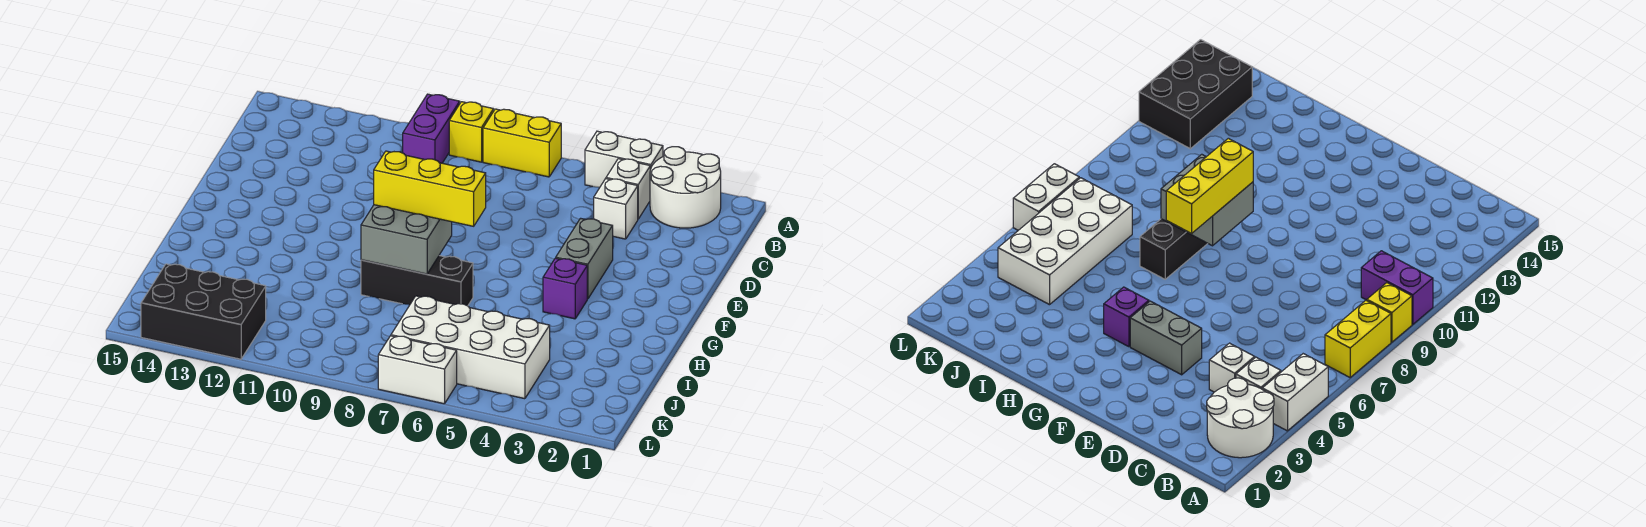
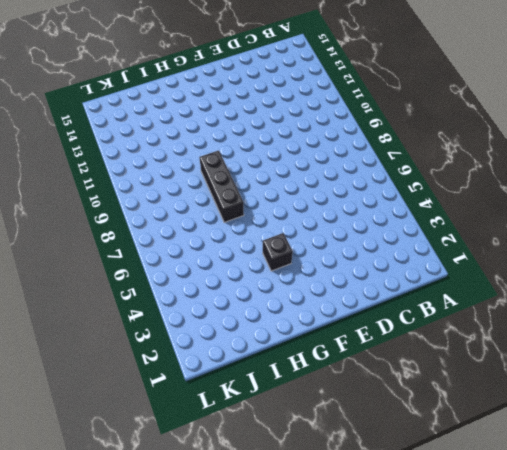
black brick G4 level 1 -> purple brick G4 level 1
none -> white round brick A2:B3 level 1
none -> white brick A4:A5 level 1
none -> yellow brick A7:A8 level 1

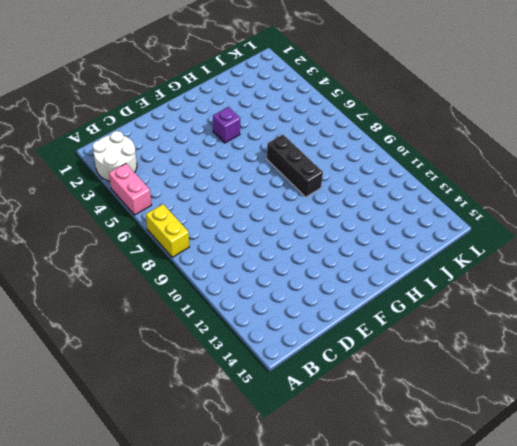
pink brick A4:A5 level 1 -> white brick A4:A5 level 1
none -> yellow brick A9 level 1
none -> purple brick A10:B10 level 1
none -> white brick B4 level 1

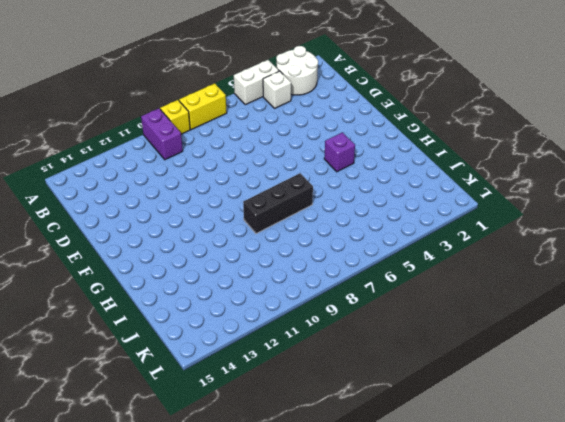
none -> white brick C4 level 1
none -> grey brick E4:F4 level 1
none -> white brick J4:K7 level 1

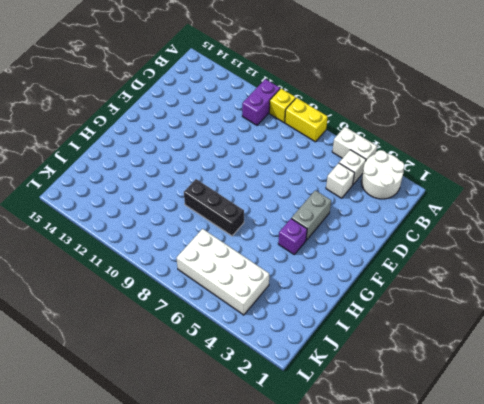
none -> black brick K12:L14 level 1
none -> white brick L6:L7 level 1
none -> grey brick G8:H9 level 2

